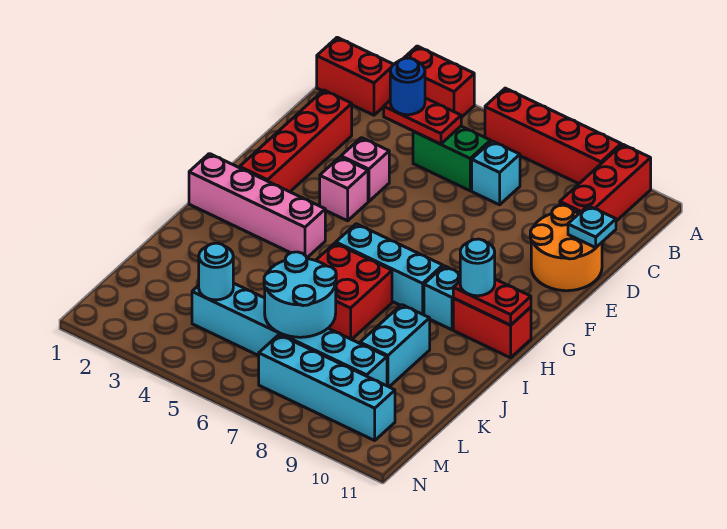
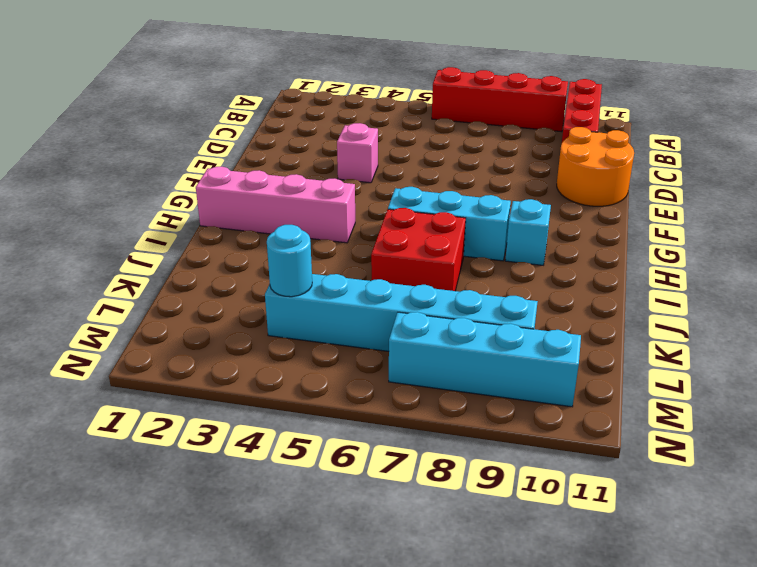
none -> red brick A3:A4 level 1
none -> red brick B1:B2 level 1
none -> green brick C5:C6 level 1

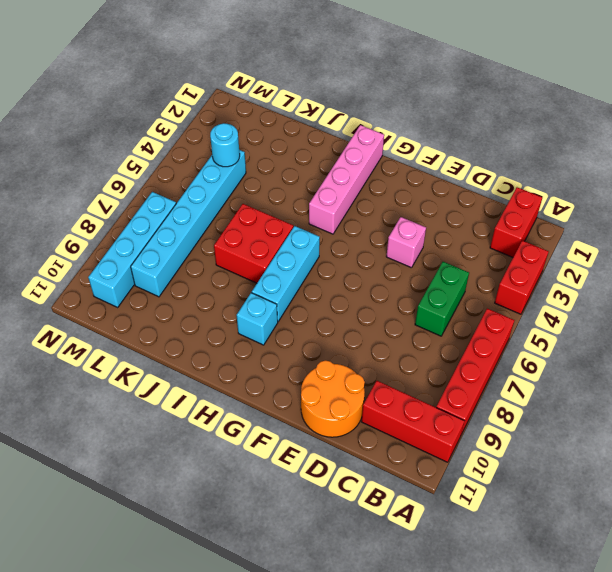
none -> cyan brick C7 level 1
none -> red brick D2:G2 level 1
none -> pink brick F4 level 1

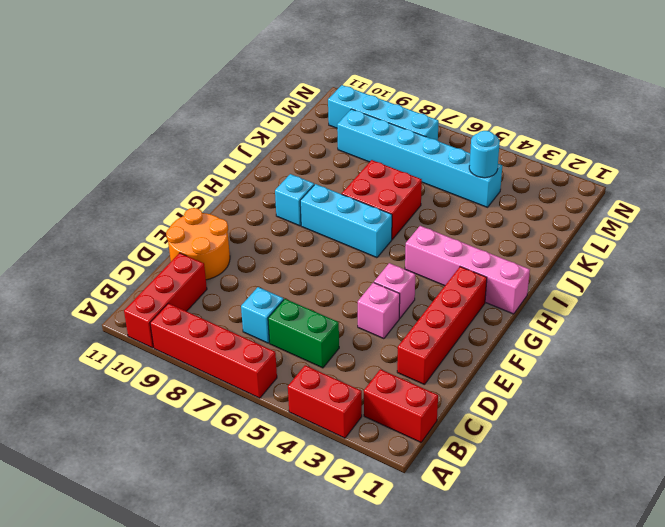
none -> red brick H10:H11 level 1
none -> cyan brick J9:K9 level 1
none -> red plate C4:C5 level 2

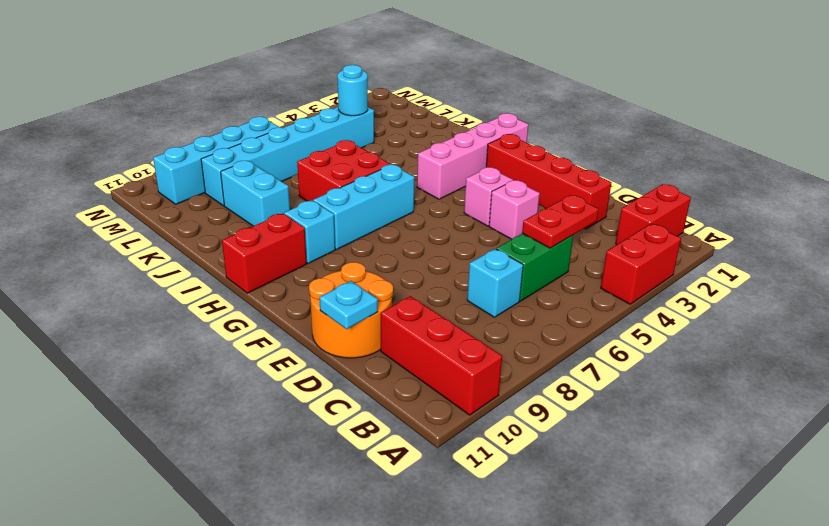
none -> red brick A6:A9 level 1
none -> red plate H10:H11 level 2
none -> cyan round brick K6:L7 level 2

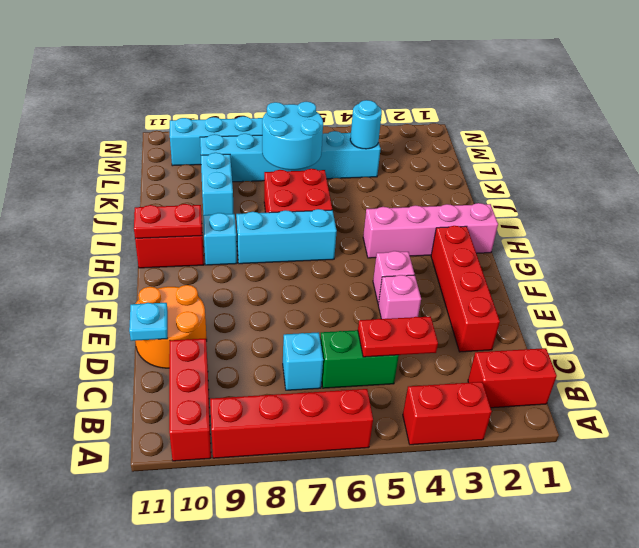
none -> blue round brick C4 level 3
none -> cyan round brick H10 level 3

